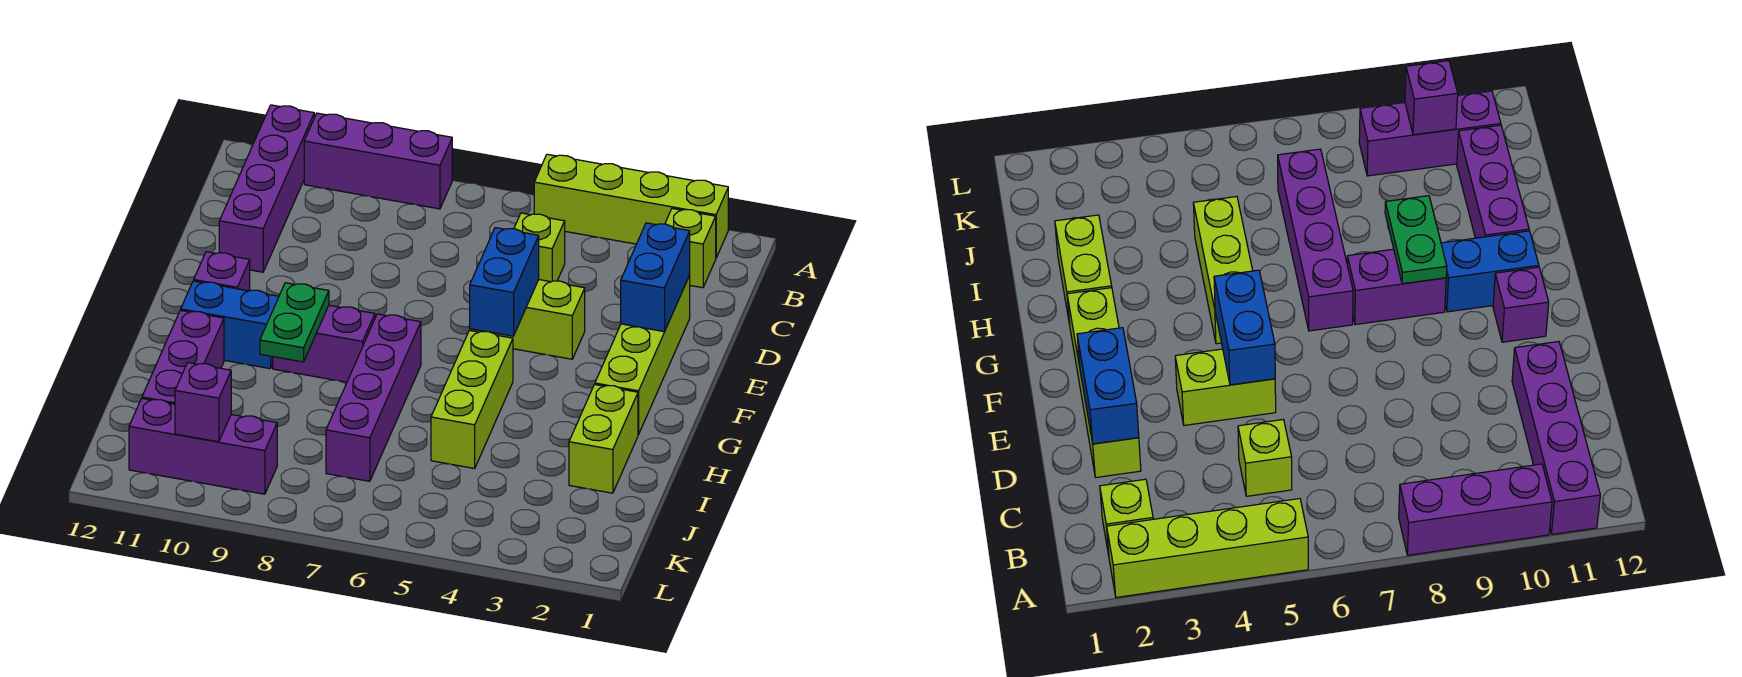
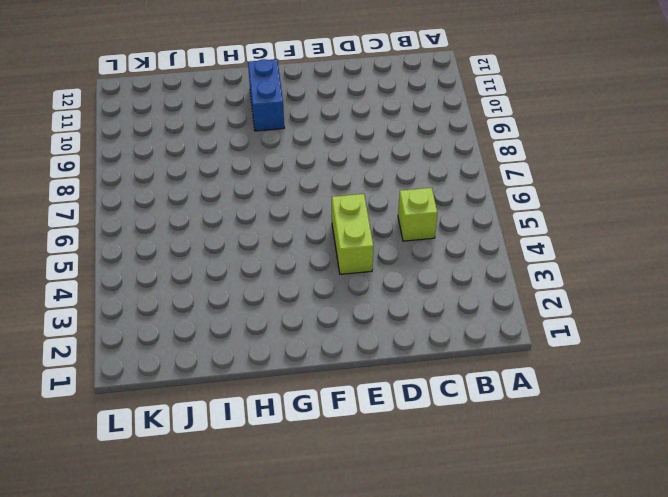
none -> lime brick A2:A5 level 1
none -> purple brick A8:A10 level 1
none -> purple brick A11:D11 level 1

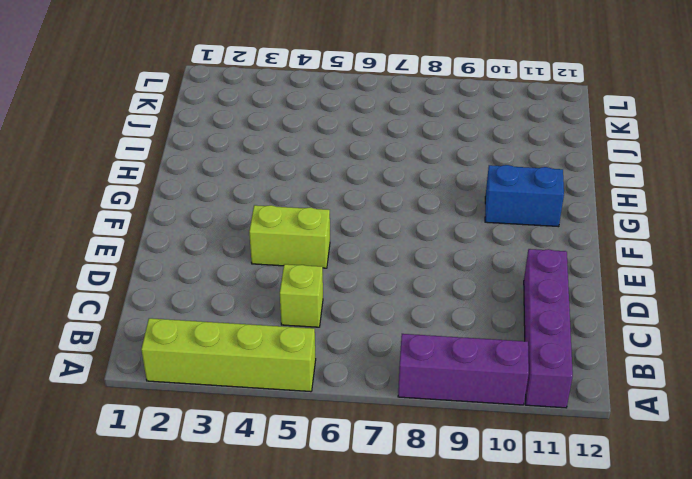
none -> lime brick B2 level 1
none -> lime brick D2:G2 level 1
none -> purple brick F11 level 1

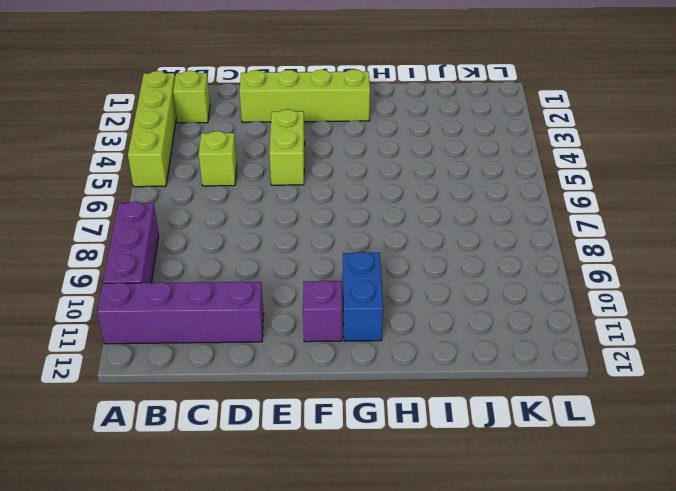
none -> lime brick G5:I5 level 1
none -> purple brick G7:J7 level 1
none -> purple brick G8:G9 level 1

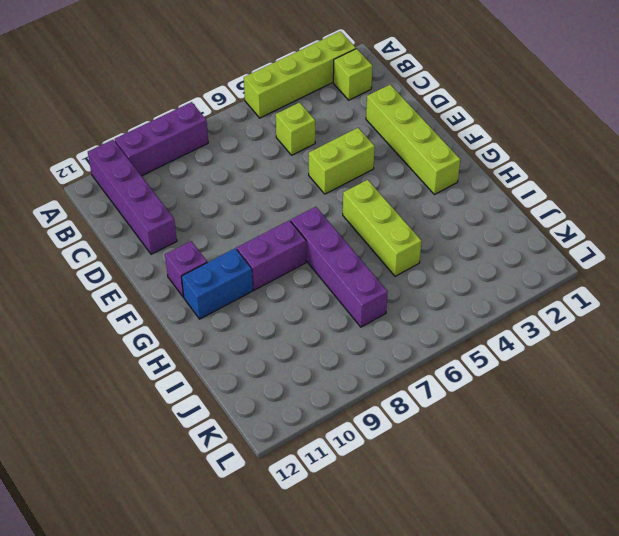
none -> lime brick H2:I2 level 1
none -> purple brick H11:J11 level 1
none -> purple brick K9:K11 level 1

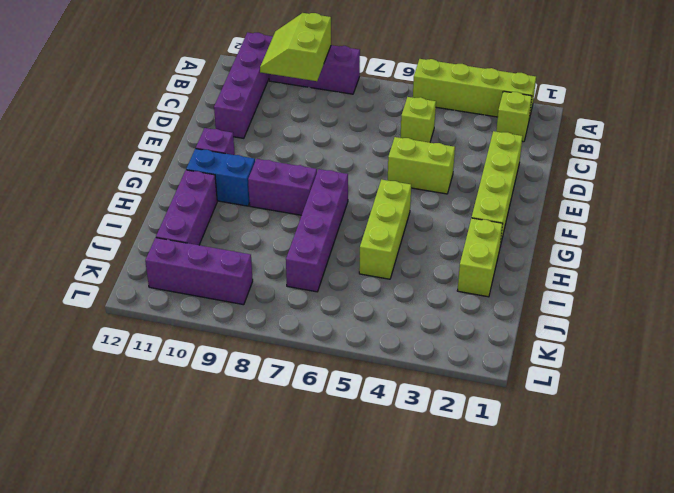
lime slope A9:B10 level 2 top 9 -> none
none -> blue brick D2:E2 level 2
none -> blue brick E5:F5 level 2
none -> green plate G9:H9 level 2

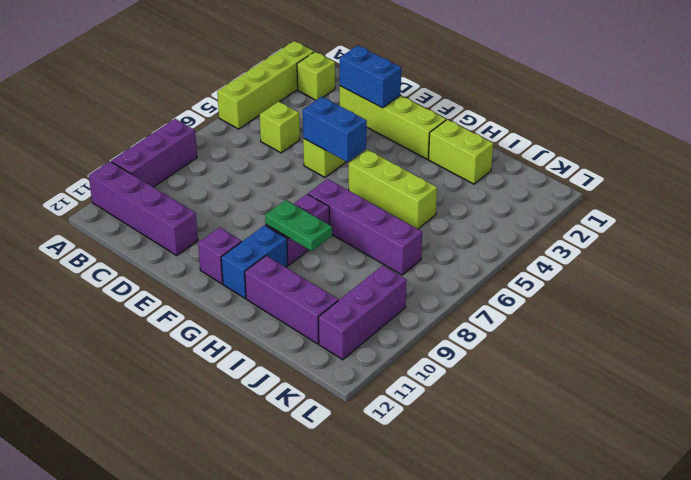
none -> purple brick K10 level 2

